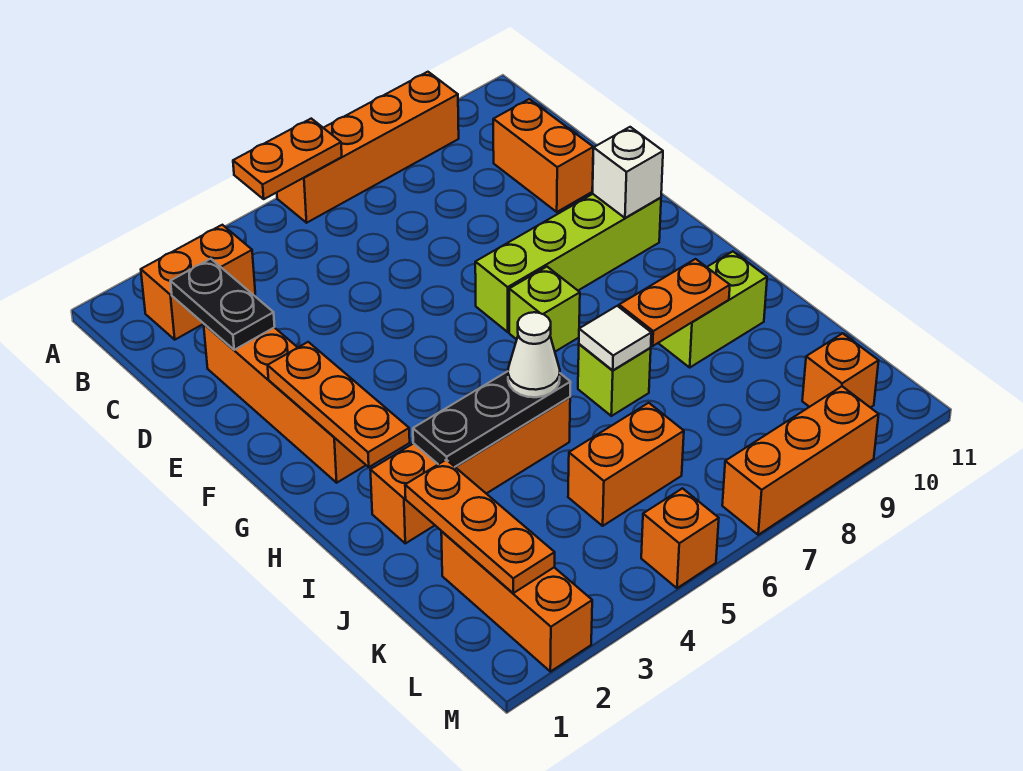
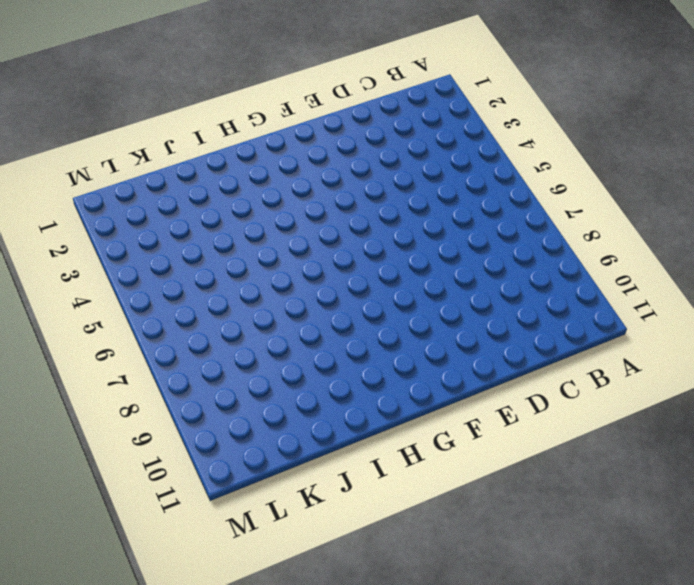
none -> orange brick A6:A9 level 1
none -> orange brick B2:B3 level 1
none -> orange brick C10:D10 level 1

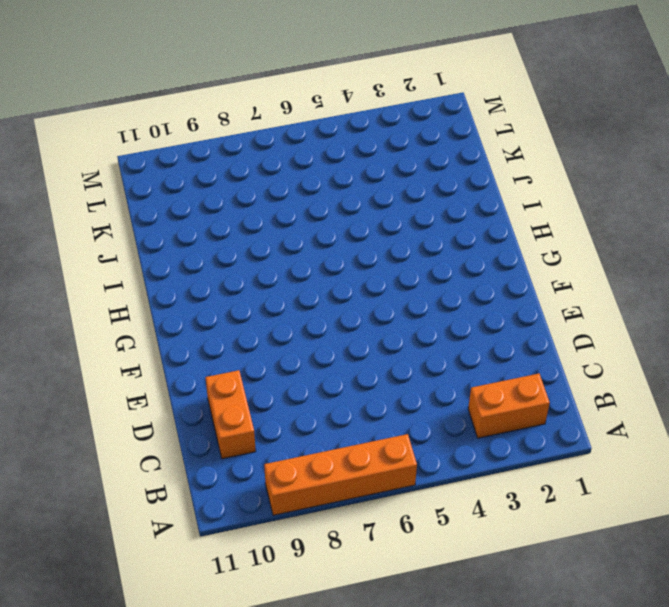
none -> orange brick D2:G2 level 1
none -> lime brick F7:F10 level 1
none -> lime brick G7 level 1

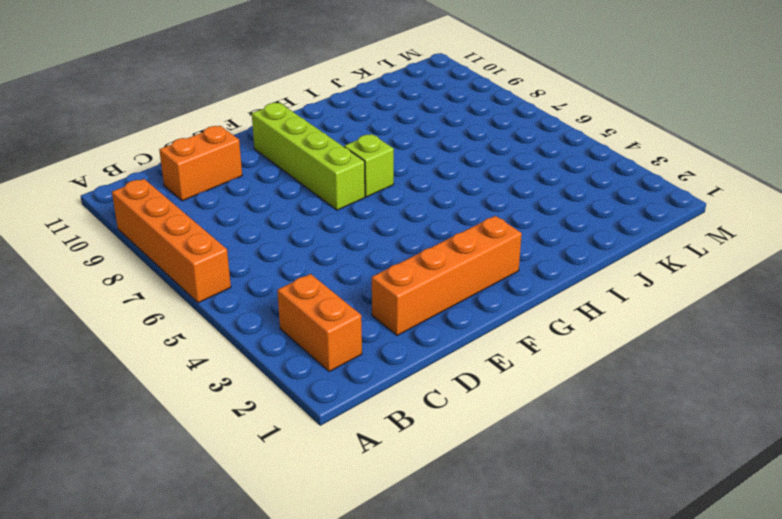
none -> orange brick I2:I5 level 1
none -> lime brick I7 level 1
none -> lime brick I9:I10 level 1

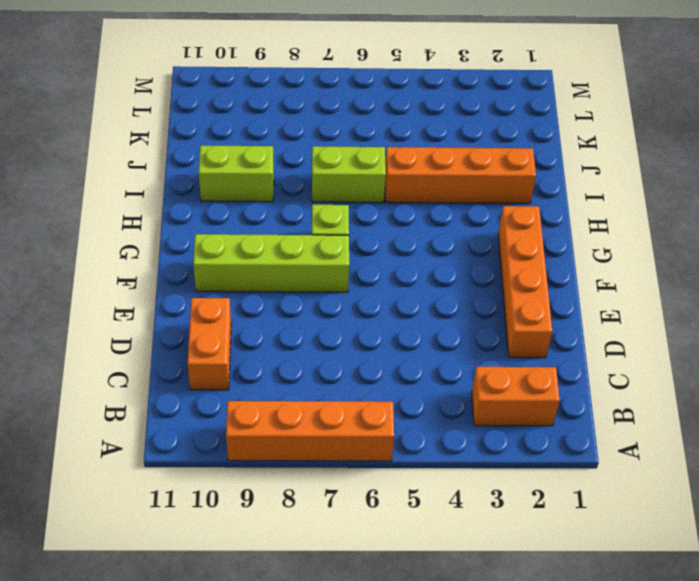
lime brick I6:I7 level 1 -> lime brick I7 level 1
none -> orange brick K2:M2 level 1
none -> orange brick K5:K6 level 1
none -> orange brick L10 level 1

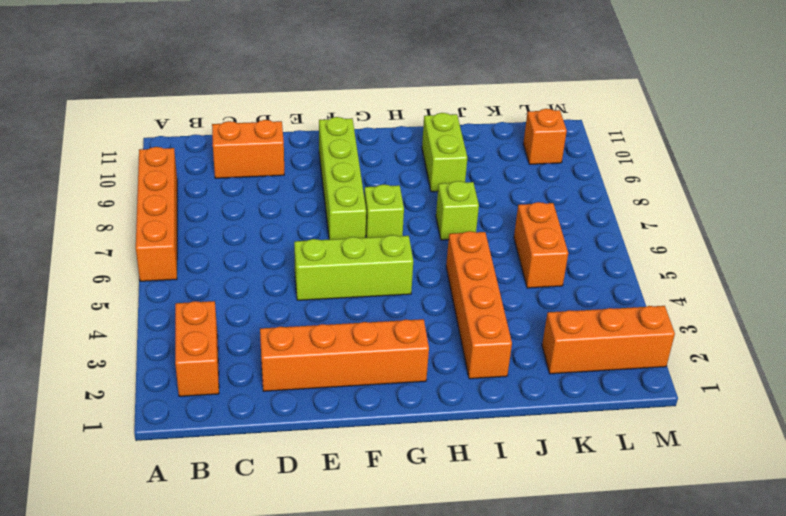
lime brick E5:G5 level 1 -> none
none -> orange brick M5 level 1
none -> orange brick M7:M9 level 1
none -> orange plate A5:A6 level 2

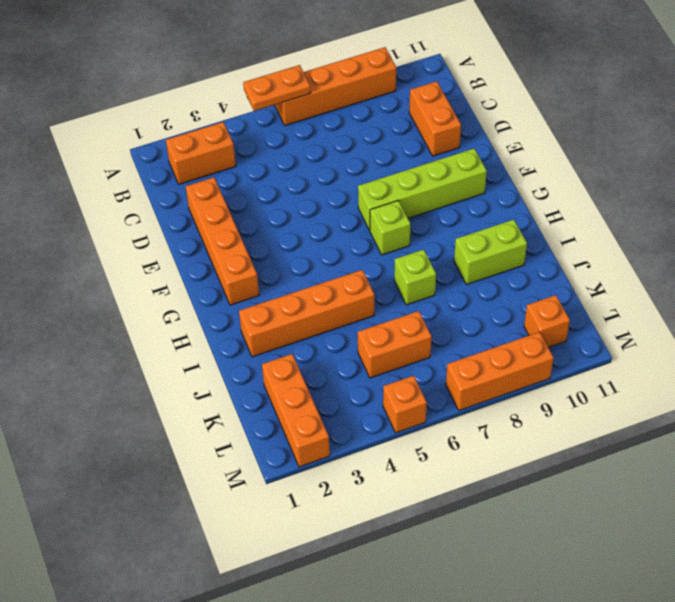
none -> black plate C2:D2 level 2
none -> orange plate F2:H2 level 2
none -> white brick F10 level 2

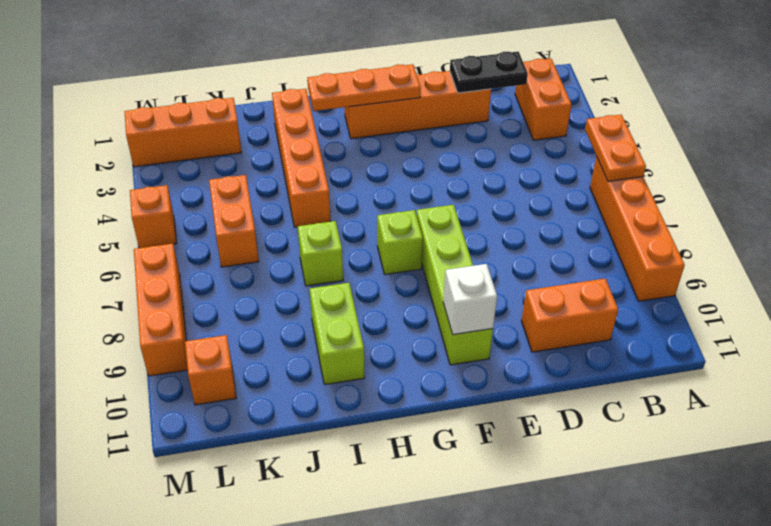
none -> black plate I3:I5 level 2
none -> white tile I7 level 2
none -> orange plate I8:I9 level 2

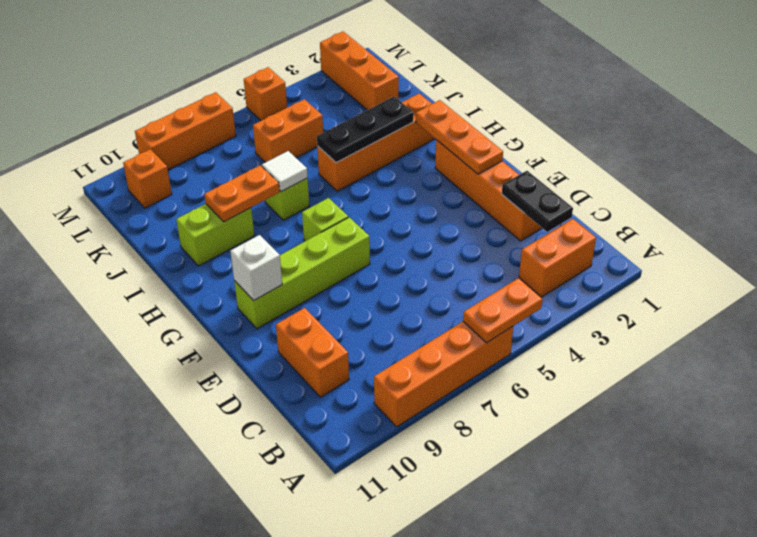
none -> orange plate J2:L2 level 2
none -> white cone I5 level 3

